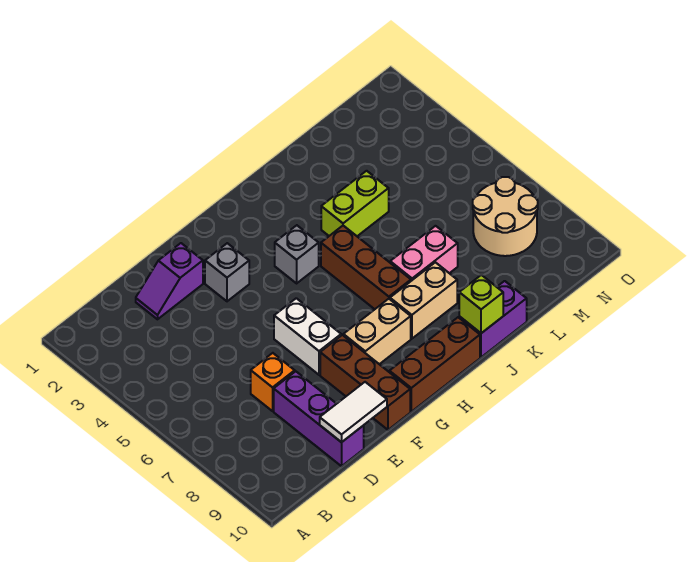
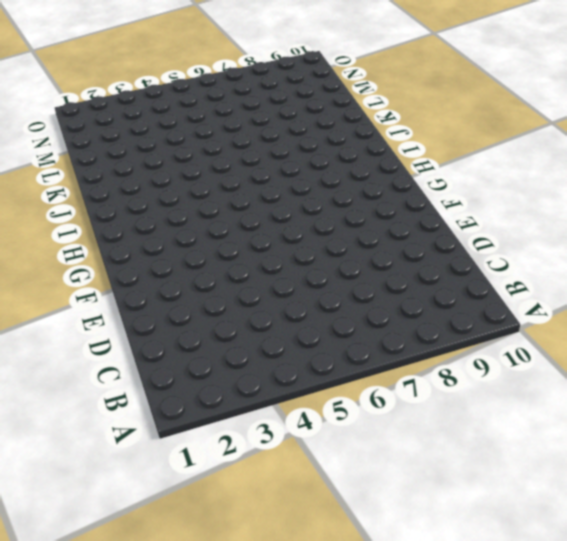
none -> purple slope D2:E2 level 1 top E
none -> orange brick D7 level 1
none -> purple brick D8:D10 level 1

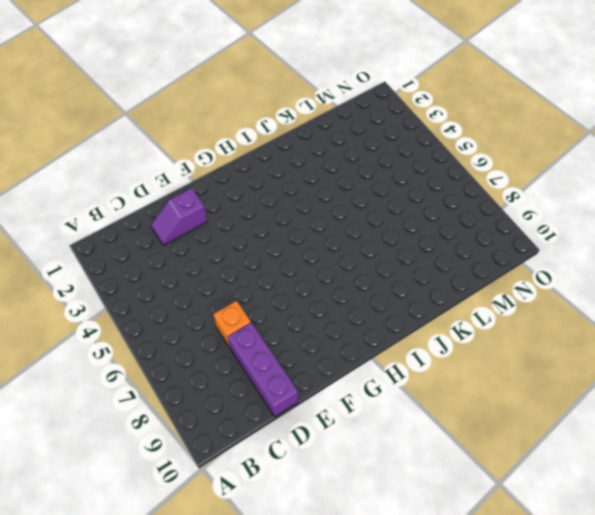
none -> grey brick F3 level 1
none -> white brick F6:F7 level 1
none -> brown brick F8:F10 level 1

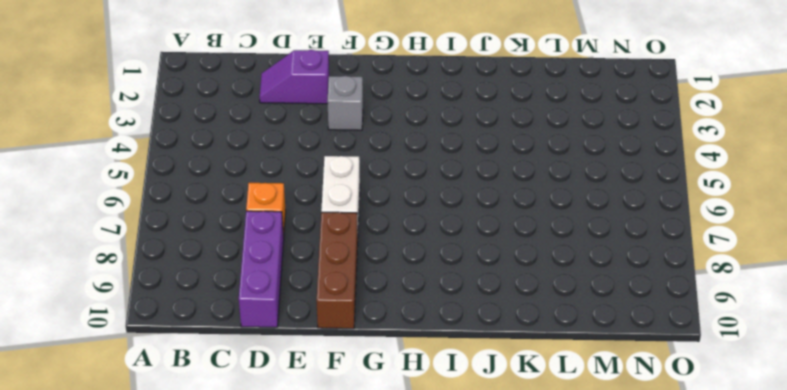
none -> tan brick G8:H8 level 1
none -> brown brick G10:I10 level 1
none -> grey brick H4 level 1

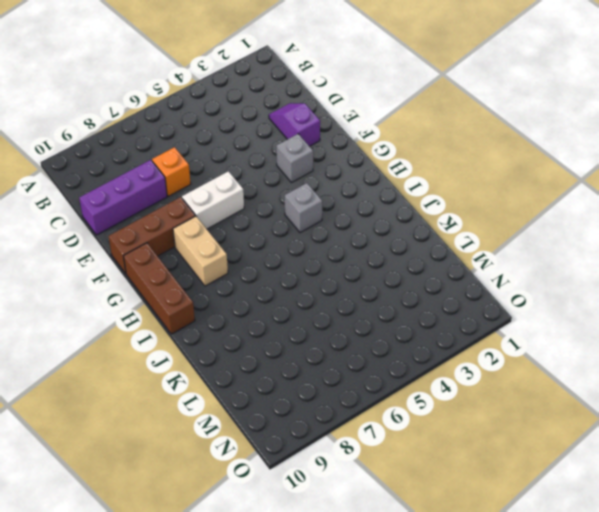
none -> brown brick I5:I7 level 1
none -> tan brick I8:J8 level 1
none -> lime brick J4:K4 level 1

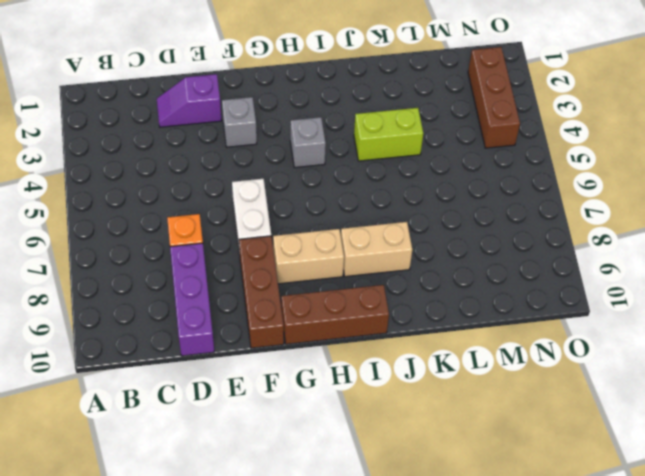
brown brick N2:N4 level 1 -> brown brick I5:I7 level 1
none -> pink brick J7:K7 level 1
none -> purple brick J10:K10 level 1
none -> tan round brick M7:N8 level 1

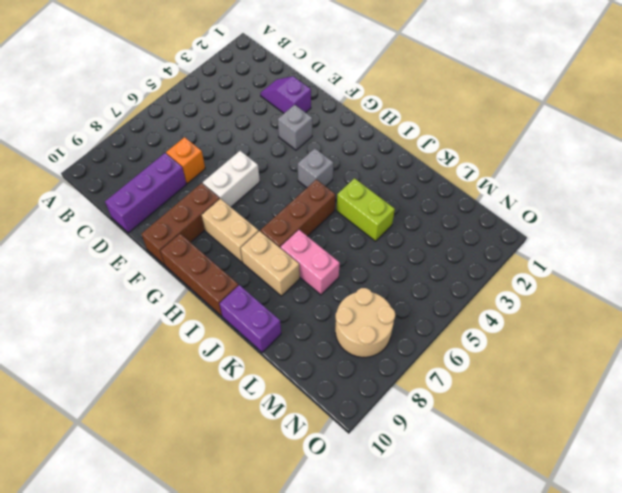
none -> white tile D10:E10 level 2
none -> lime brick J10 level 2

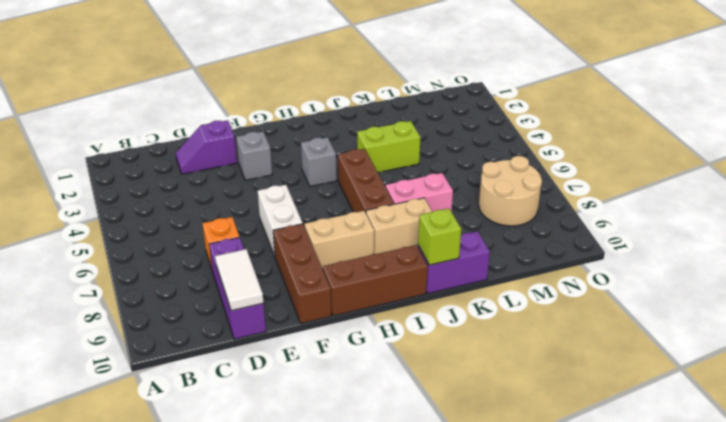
white tile D9:D10 level 2 -> white tile D10:E10 level 2

